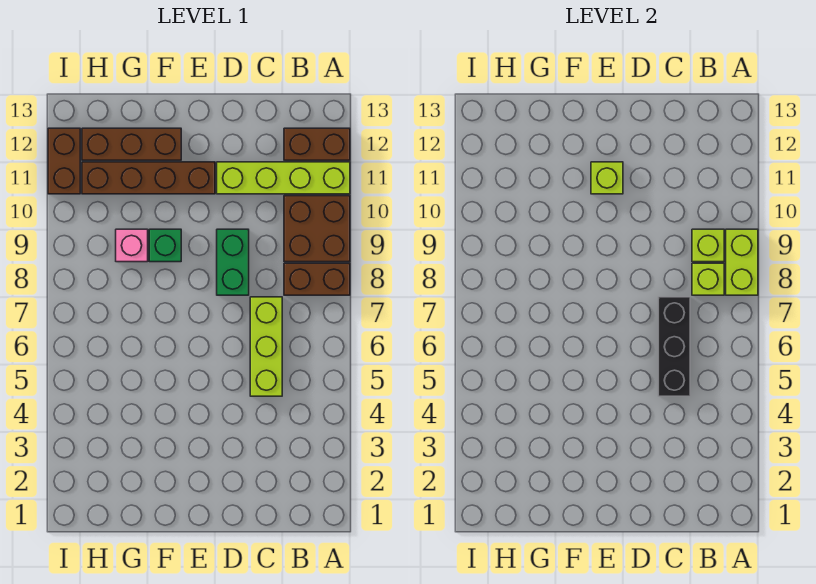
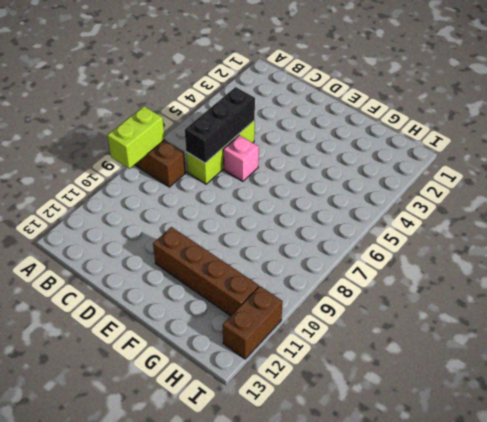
pink brick D6 level 1 -> pink brick G9 level 1
none -> brown brick A9:B10 level 1
none -> lime brick A11:D11 level 1
none -> brown brick A12:B12 level 1

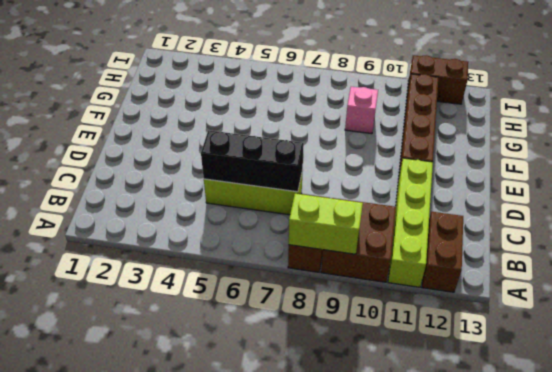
none -> green brick D8:D9 level 1
none -> green brick F9 level 1
none -> brown brick F12:H12 level 1

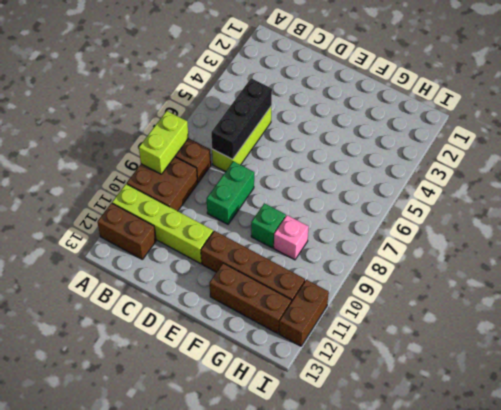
none -> lime brick B8 level 2
none -> lime brick B9 level 2
none -> lime brick E11 level 2

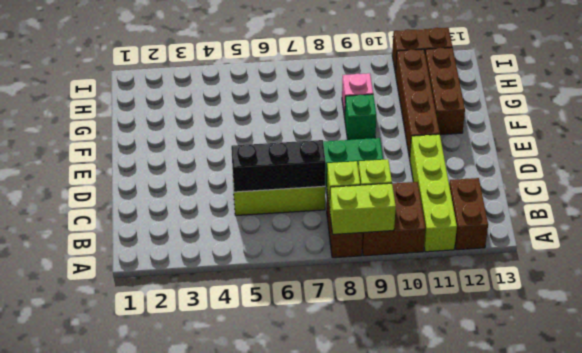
none -> lime brick E11 level 2

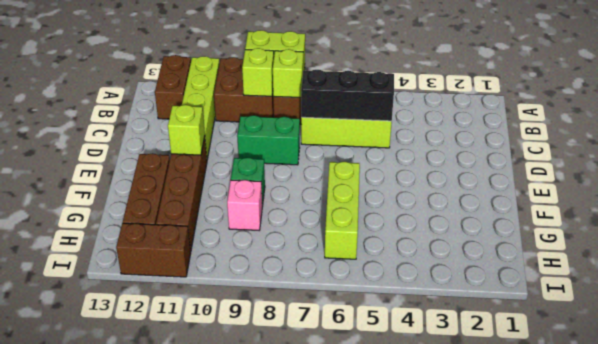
lime brick F6:H6 level 1 -> none

